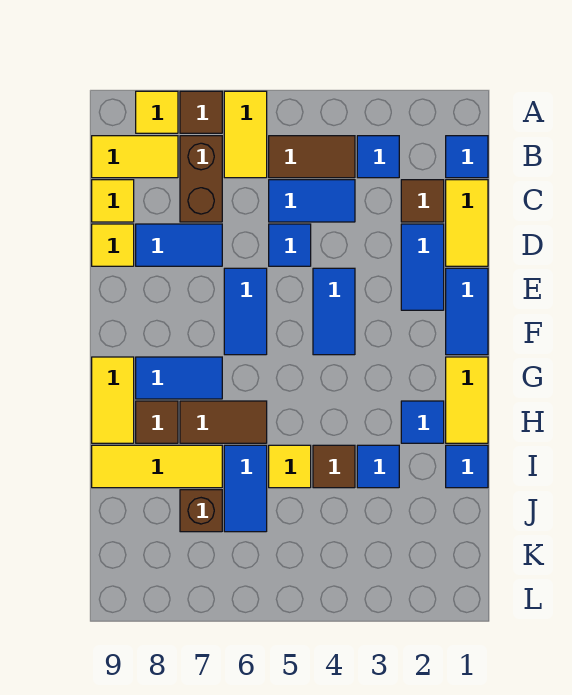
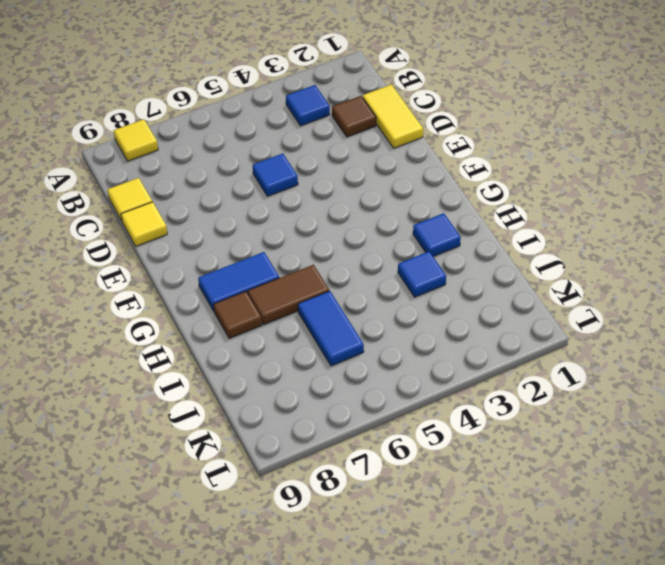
none -> yellow tile A6:B6 level 1
none -> brown tile A7 level 1
none -> blue tile B1 level 1
none -> brown tile B4:B5 level 1

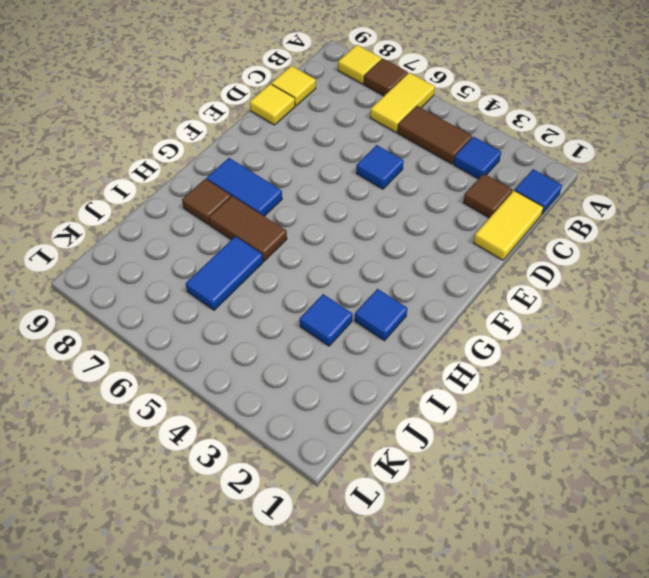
none -> brown brick B7:C7 level 1
none -> yellow tile B8:B9 level 1
none -> blue tile C4:C5 level 1
none -> blue tile D2:E2 level 1

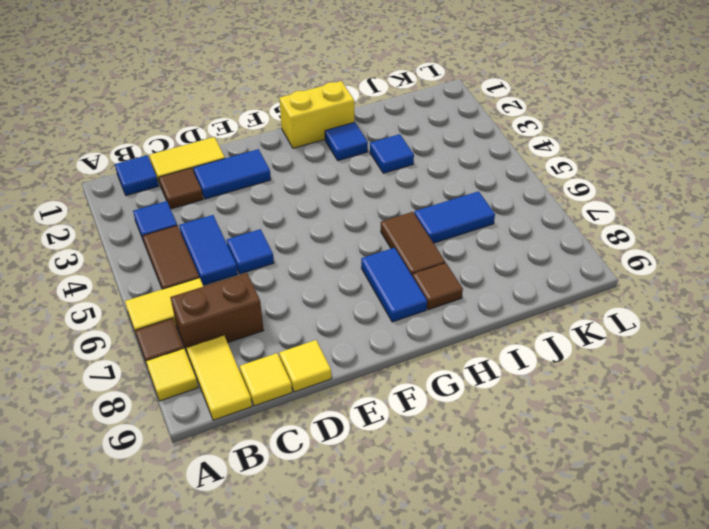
yellow brick G1:H1 level 1 -> yellow tile G1:H1 level 1
none -> blue tile D7:D8 level 1
none -> blue tile E1:F1 level 1
none -> blue tile E4:F4 level 1
none -> blue tile E6:F6 level 1

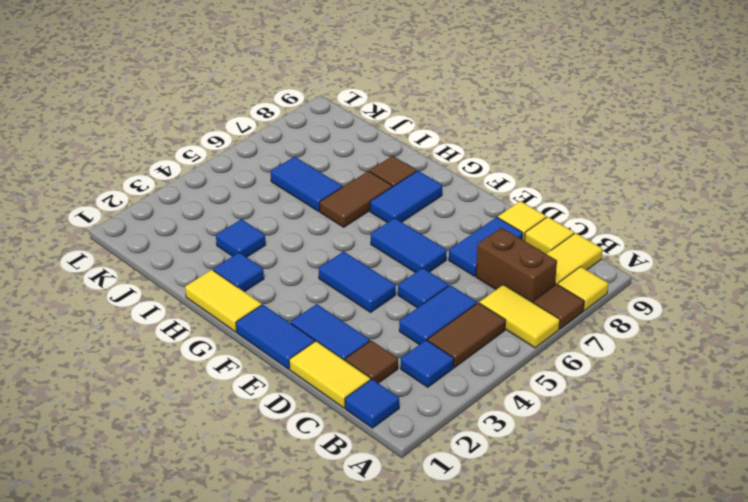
none -> yellow tile G9:H9 level 1
none -> blue tile I1 level 1
none -> brown tile I4 level 1
none -> yellow tile I5 level 1

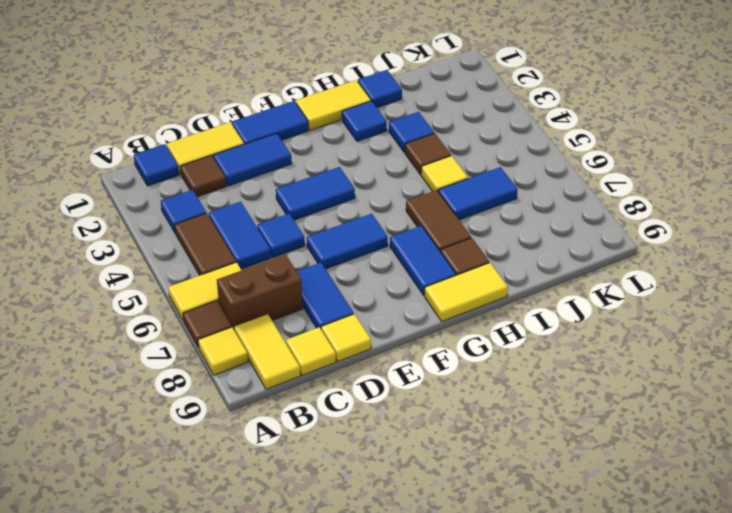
none -> yellow tile I7:I9 level 1
none -> brown brick J7 level 1

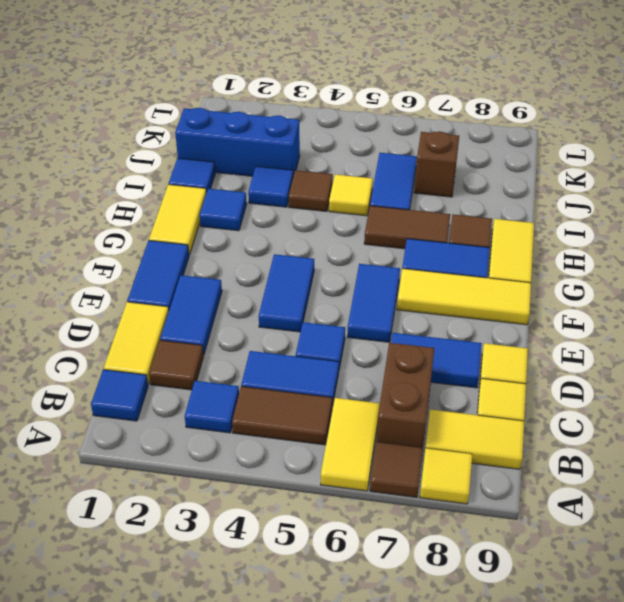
yellow tile F7:F9 level 1 -> yellow tile I7:I9 level 1
blue brick J1:J3 level 1 -> none

